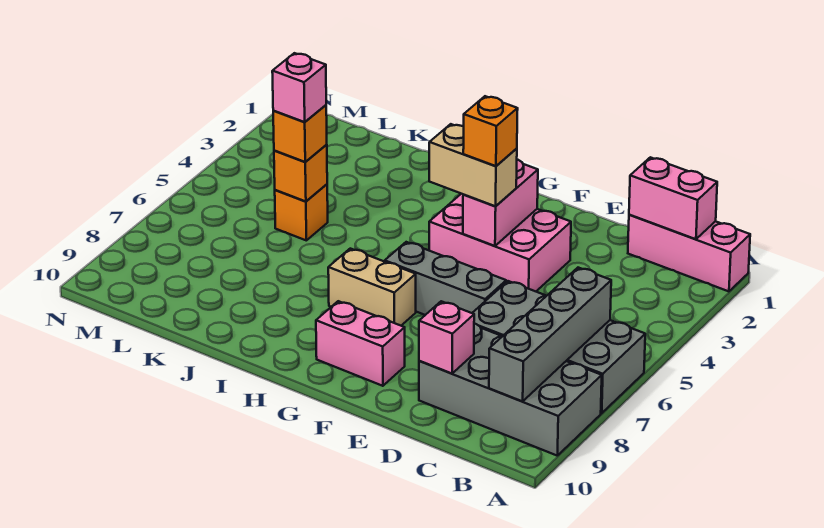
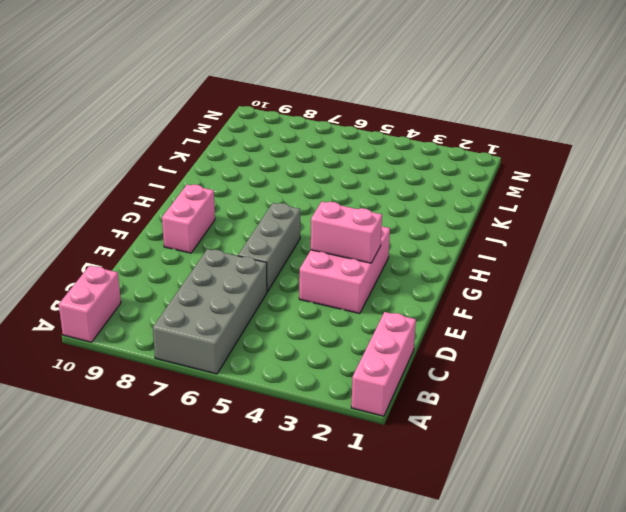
pink brick A10:B10 level 1 -> pink brick B1:C1 level 2
none -> grey brick A8:D9 level 1
none -> tan brick G7:H7 level 1
none -> orange brick K5 level 1

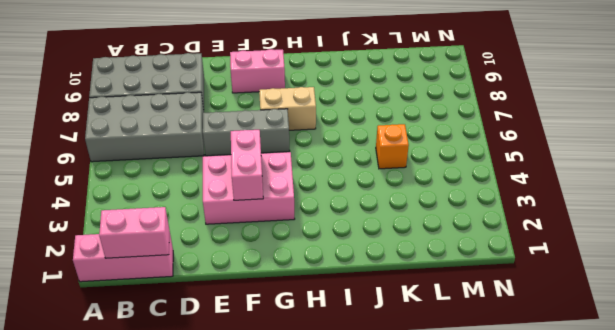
none -> grey brick B6:B9 level 2
none -> pink brick D9 level 2
none -> orange brick K5 level 2

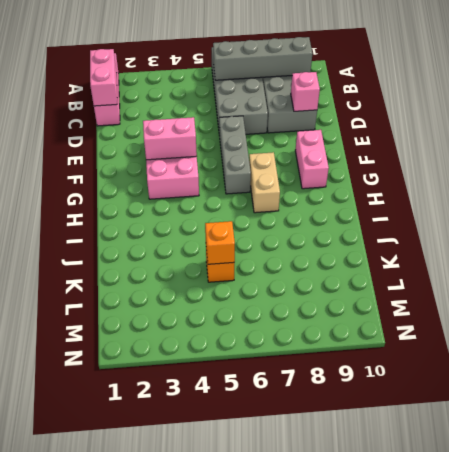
none -> tan brick F4:G4 level 3
none -> orange brick K5 level 3
none -> orange brick F4 level 4

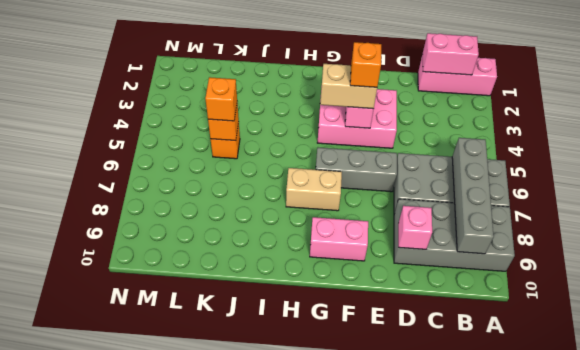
none -> pink brick K5 level 4

